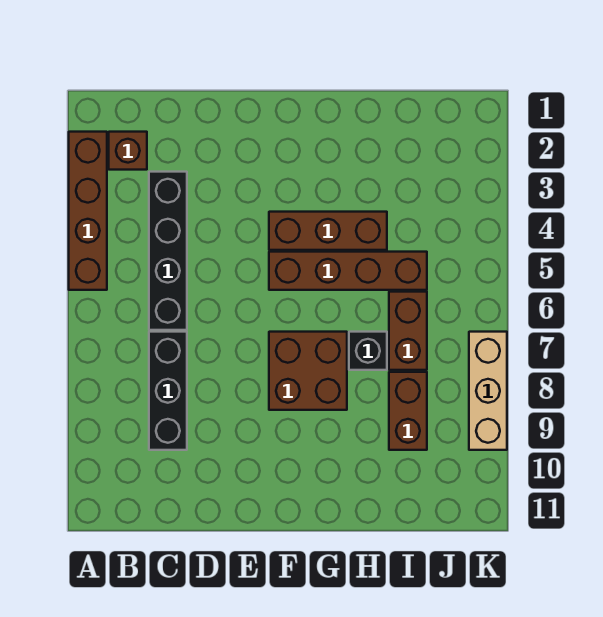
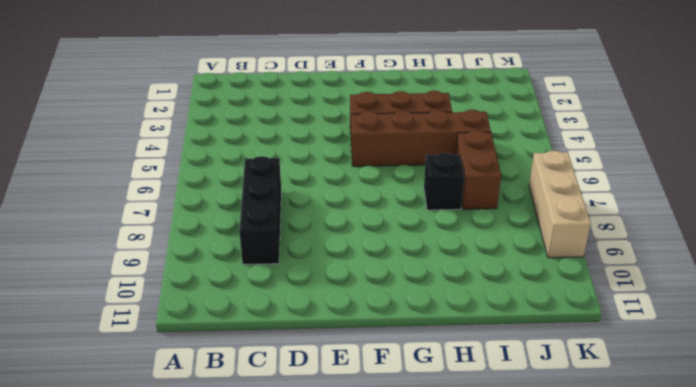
none -> brown brick A2:A5 level 1
none -> brown brick B2 level 1

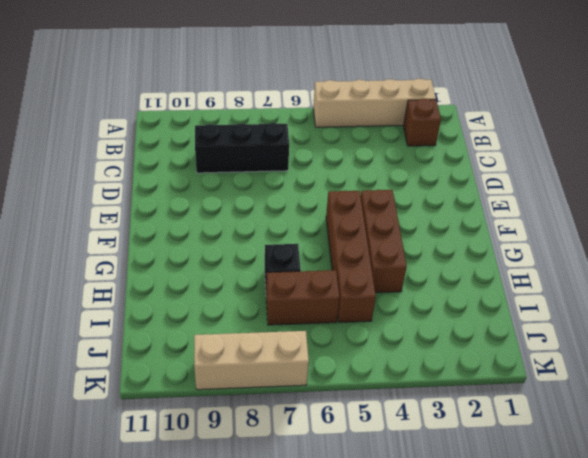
tan brick A2:A5 level 1 -> brown brick A2:A5 level 1
none -> black brick C3:C6 level 1
none -> brown brick F7:G8 level 1

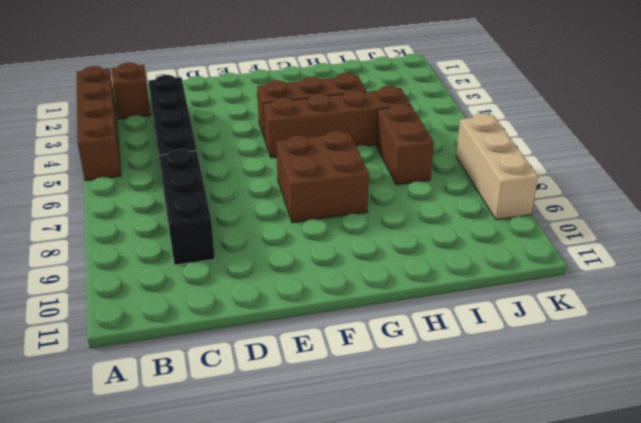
none -> black brick H7 level 1
none -> brown brick I8:I9 level 1

